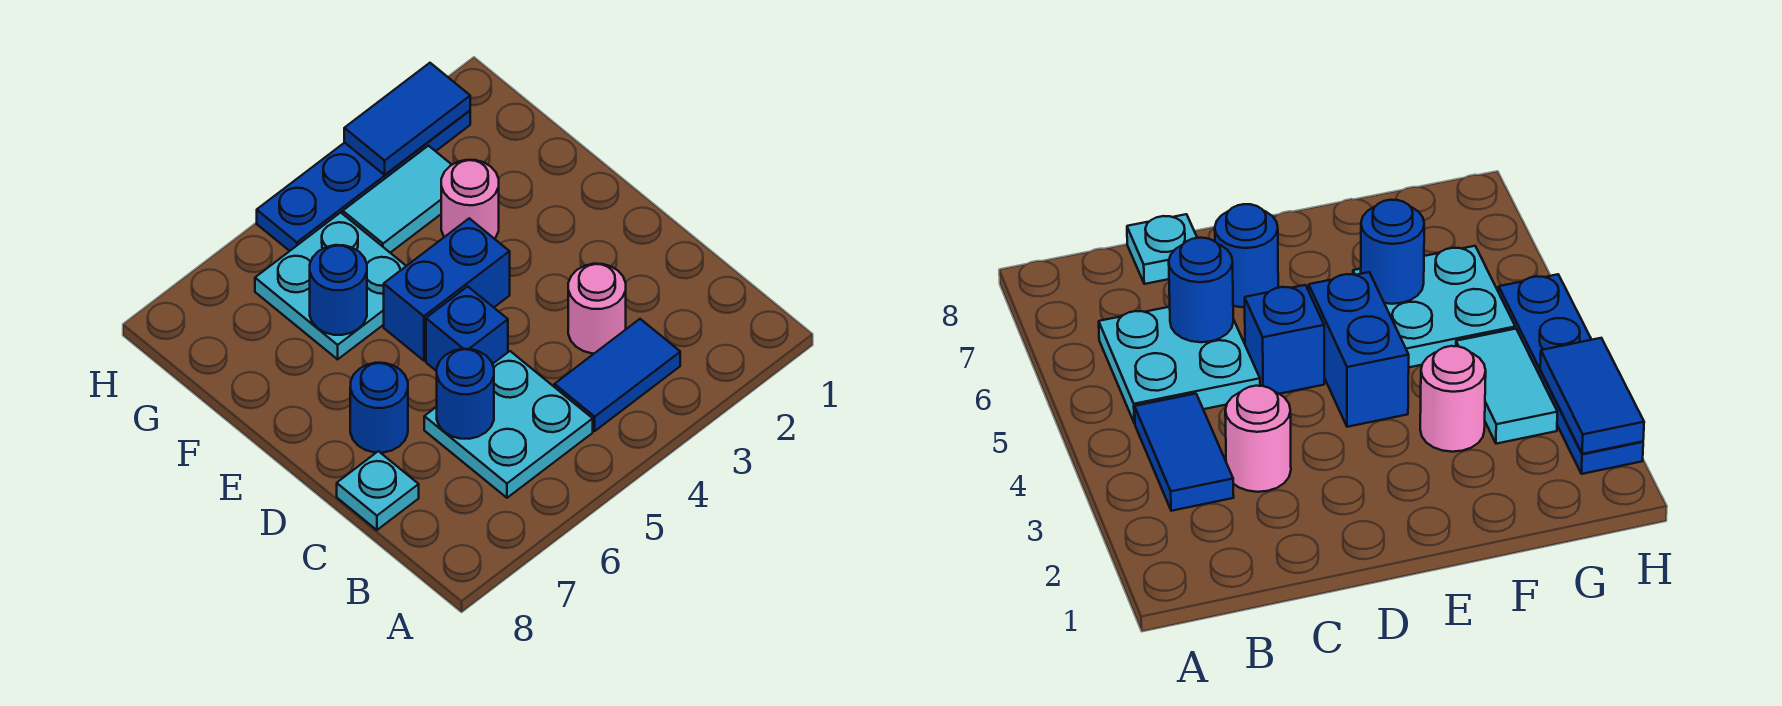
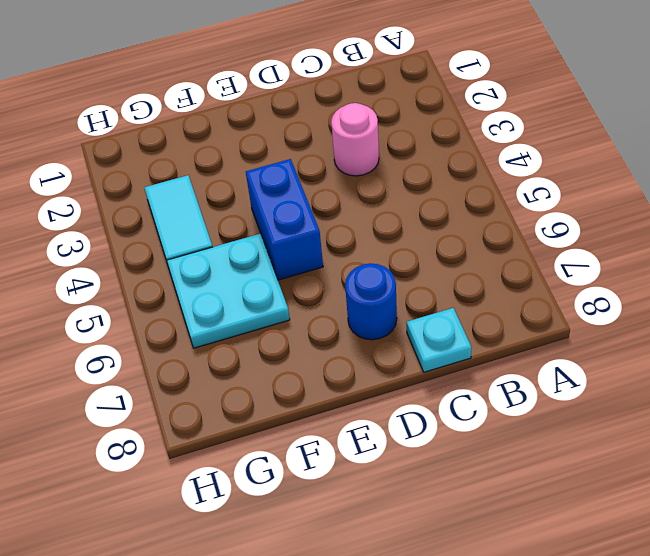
none -> blue tile B3:B4 level 1
none -> cyan plate B5:C6 level 1
none -> blue brick D5 level 1

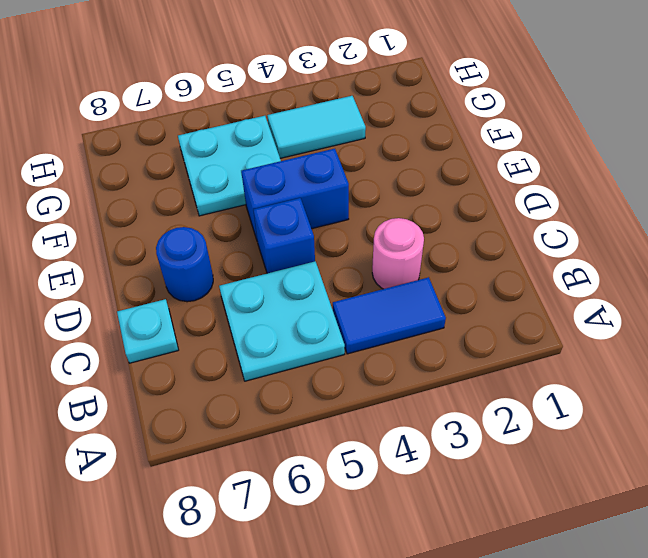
none -> pink round brick F3 level 1
none -> blue plate H2:H5 level 1
none -> blue round brick C6 level 2

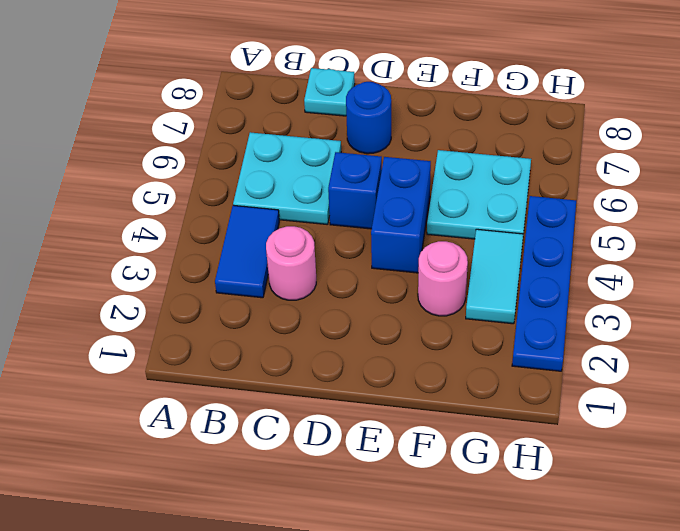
none -> blue round brick C6 level 2
none -> blue round brick F6 level 2
none -> blue tile H2:H3 level 2

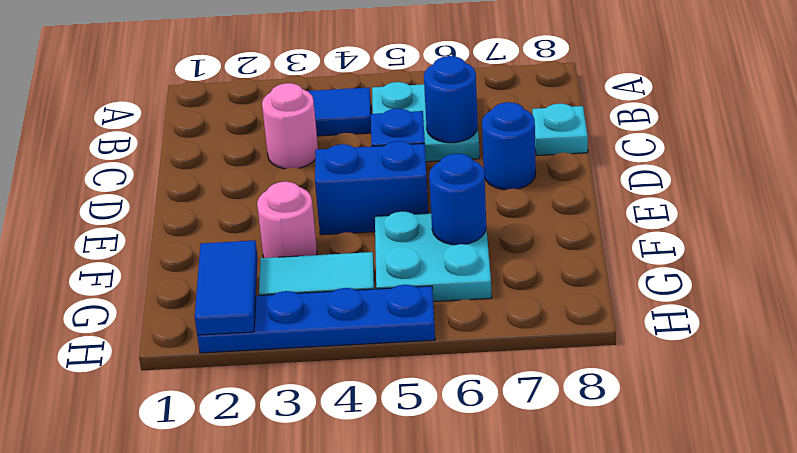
blue tile G2:H2 level 2 -> blue tile H2:H3 level 2

